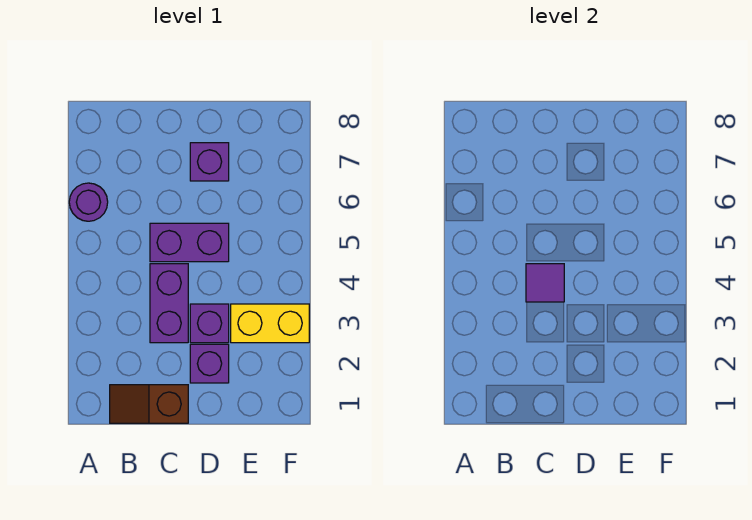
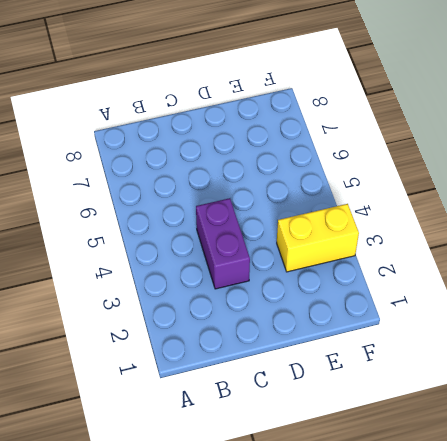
none -> purple round brick A6 level 1
none -> brown slope B1:C1 level 1 top C

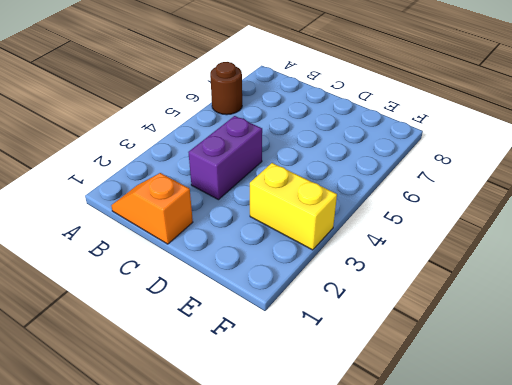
brown round brick A6 level 1 -> purple round brick A6 level 1
orange slope B1:C1 level 1 top C -> brown slope B1:C1 level 1 top C
none -> purple brick C5:D5 level 1
none -> purple brick D2 level 1

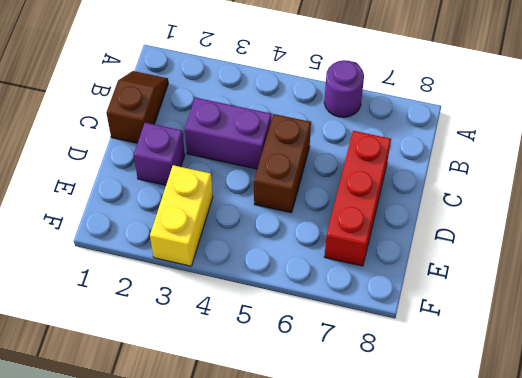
brown brick C5:D5 level 1 -> purple brick C5:D5 level 1
red brick C7:E7 level 1 -> purple brick D7 level 1
none -> purple brick D3 level 1
none -> purple tile C4 level 2

